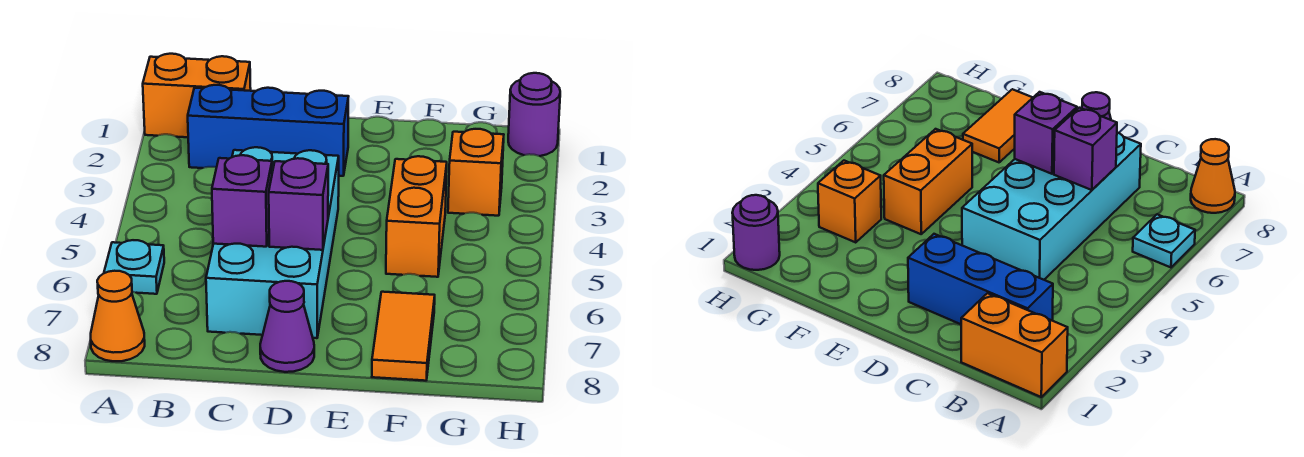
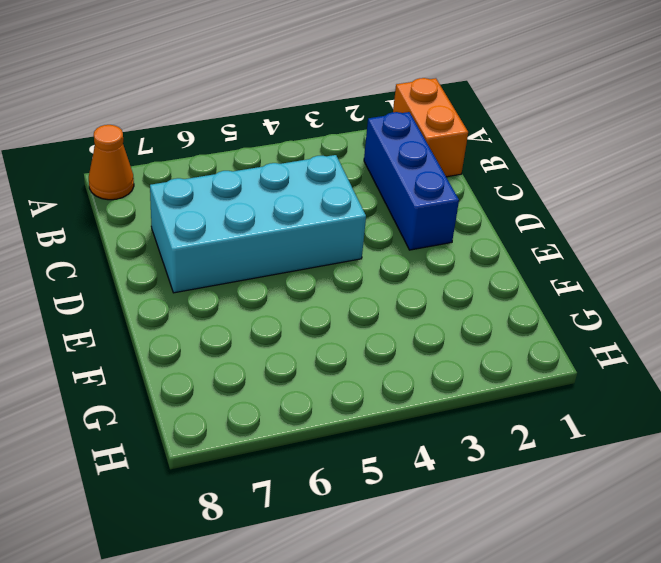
none -> cyan plate A6 level 1
none -> purple cone D8 level 1
none -> orange brick F4:F5 level 1

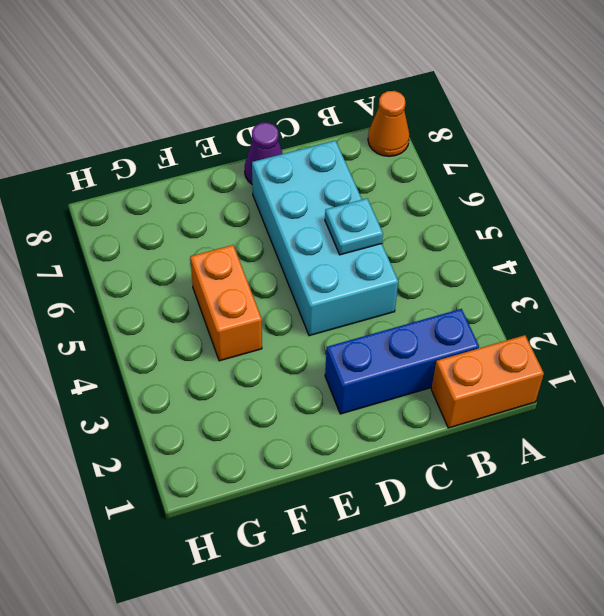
cyan plate C5 level 2 -> cyan plate A6 level 1
none -> orange tile F7:F8 level 1
none -> orange brick G3 level 1
none -> purple round brick H1 level 1

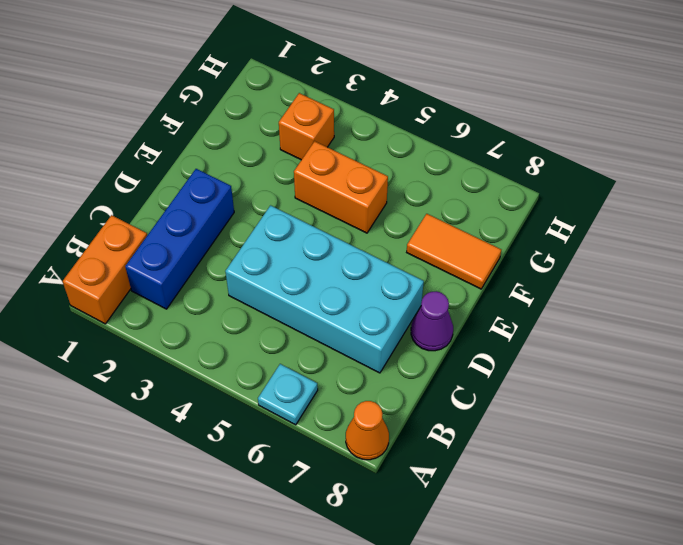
none -> purple round brick H1 level 1
none -> purple brick C6 level 2
none -> purple brick D6 level 2

